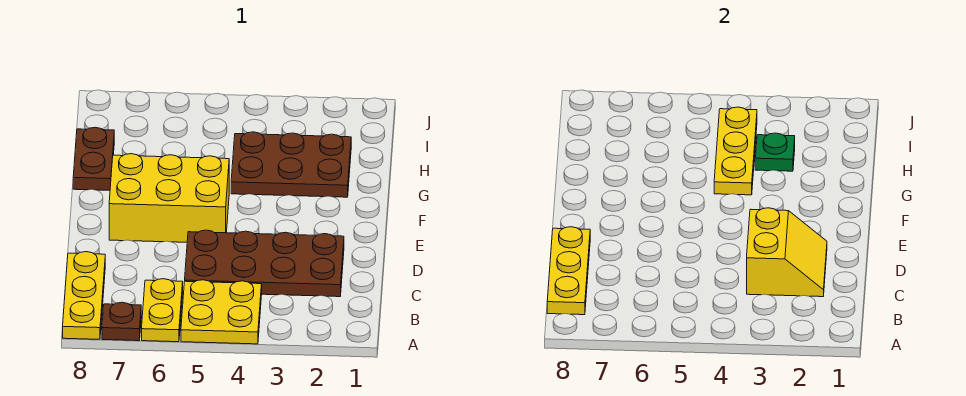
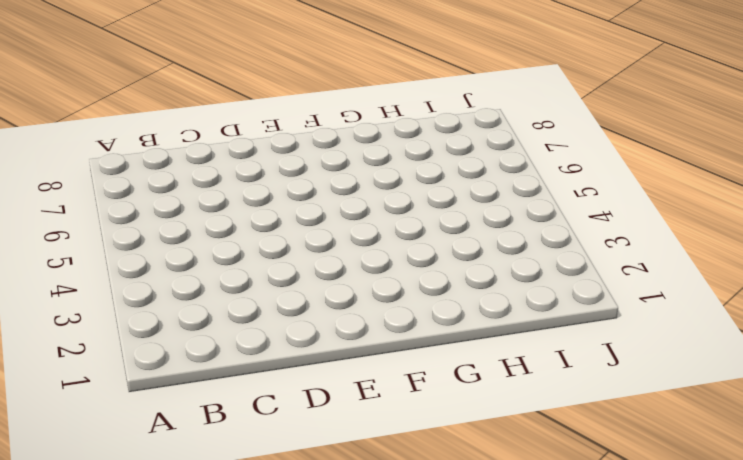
none -> yellow plate A4:B5 level 1
none -> yellow plate A6:B6 level 1
none -> brown plate A7 level 1

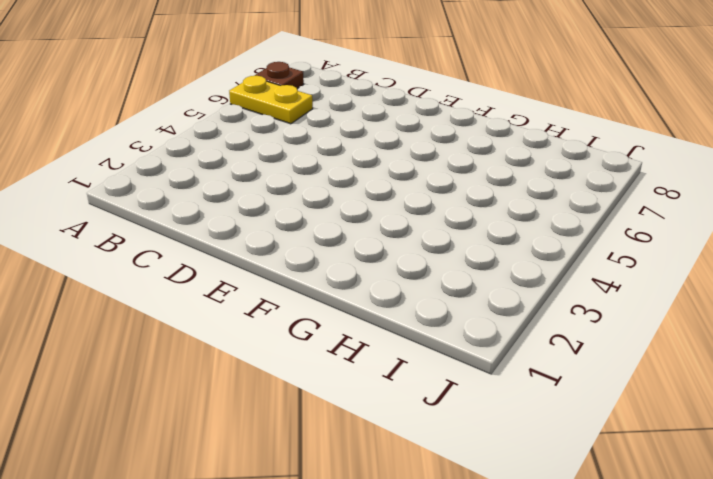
none -> yellow plate A4:B5 level 1
none -> yellow plate A8:C8 level 1
none -> brown plate C2:D5 level 1

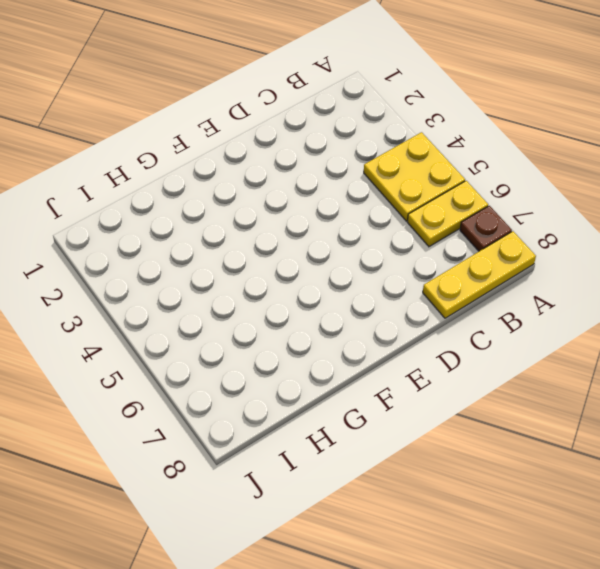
none -> brown plate C2:D5 level 1
none -> yellow brick E5:F7 level 1
none -> brown plate G2:H4 level 1

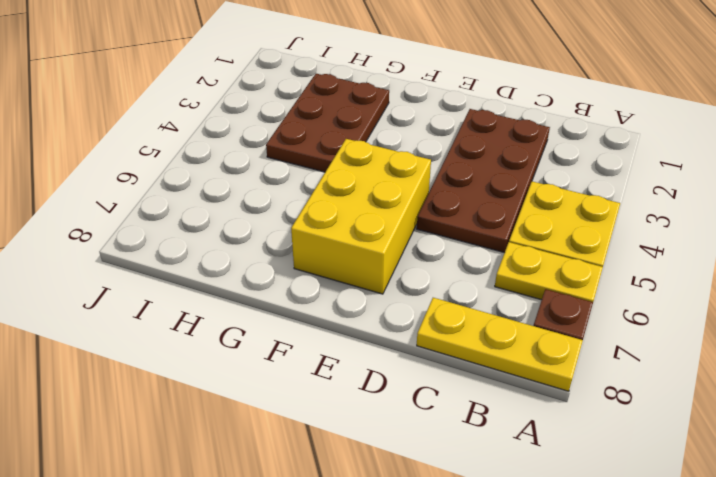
none -> brown plate G8:H8 level 1
none -> yellow plate B8:D8 level 2
none -> yellow slope C2:D3 level 2 top 3

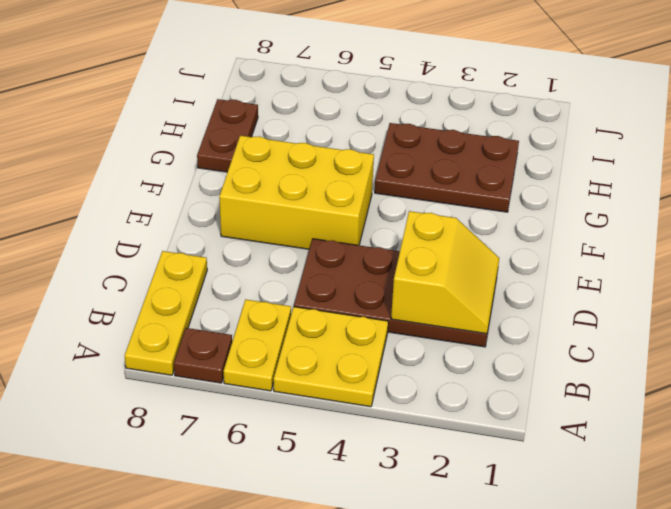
none -> yellow plate B8:D8 level 2
none -> yellow plate G4:I4 level 2
none -> green plate H3 level 2

